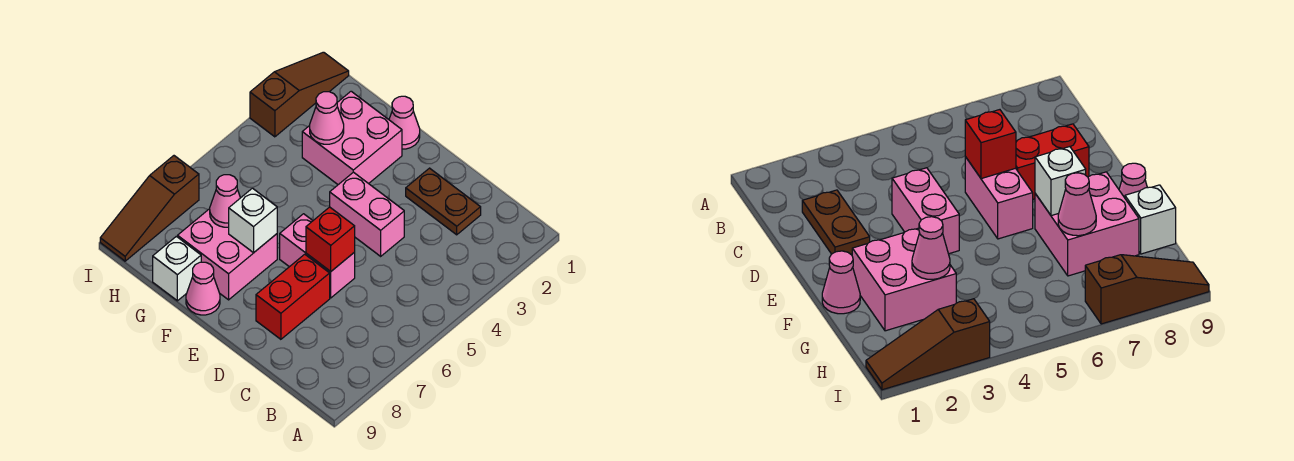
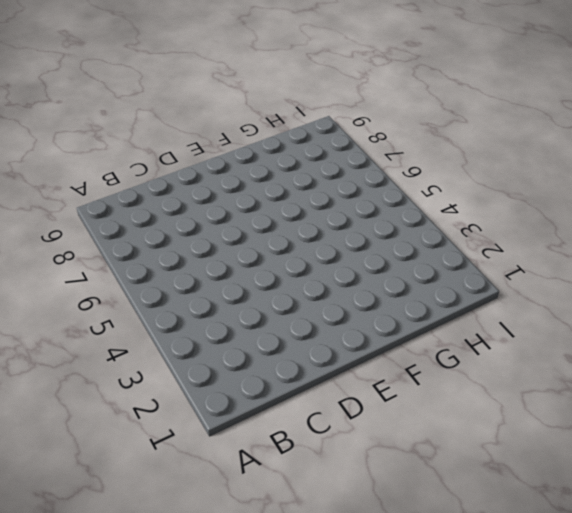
none -> brown plate C2:D2 level 1
none -> pink brick D4:E4 level 1
none -> pink brick D6:E6 level 1

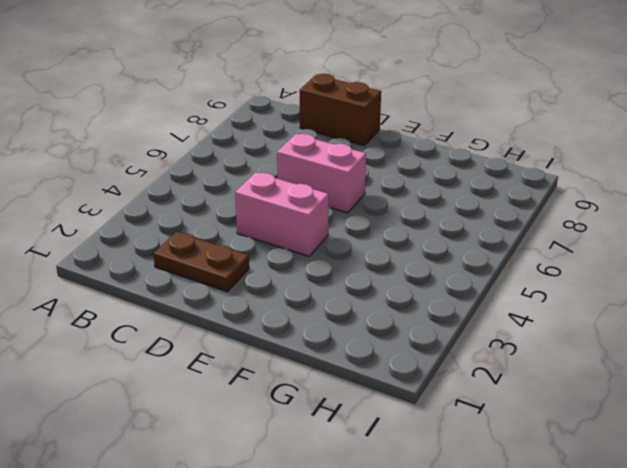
brown brick C9:D9 level 1 -> none
none -> red brick D7:D8 level 1
none -> pink cone F1 level 1
none -> pink brick F2:G3 level 1

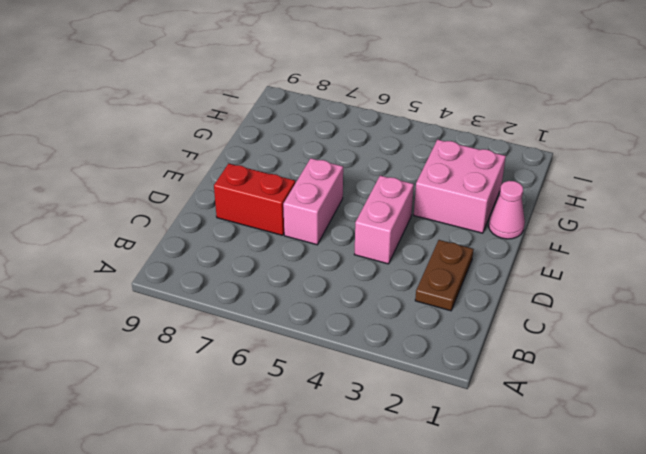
none -> pink brick F7:G8 level 1
none -> pink cone F9 level 1
none -> white brick G9 level 1

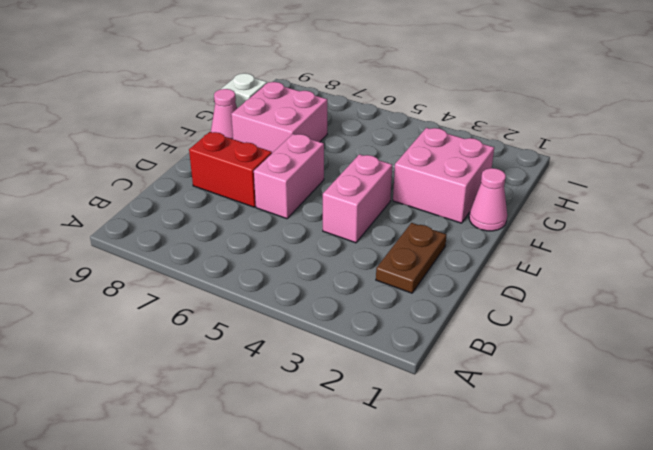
none -> brown slope I1:I3 level 1 top 3
none -> brown slope I7:I9 level 1 top 7
none -> red brick D6 level 2

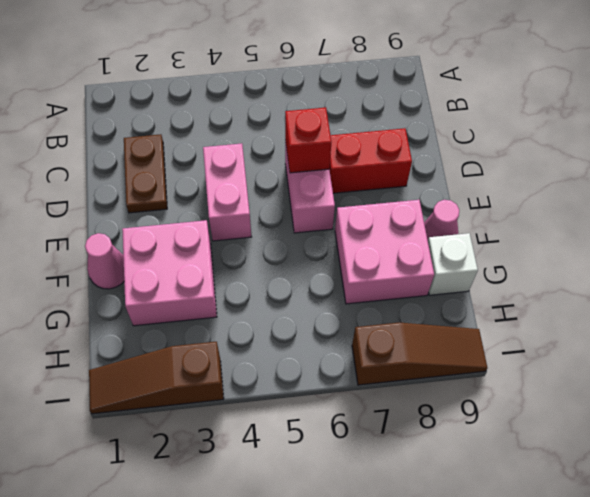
none -> white brick F7 level 2
none -> pink cone G3 level 2
none -> pink cone G7 level 2

